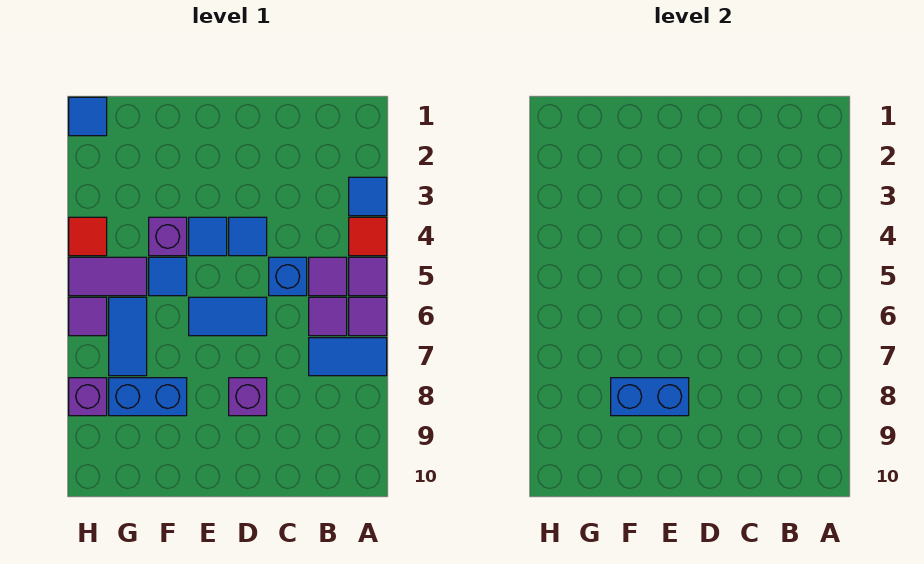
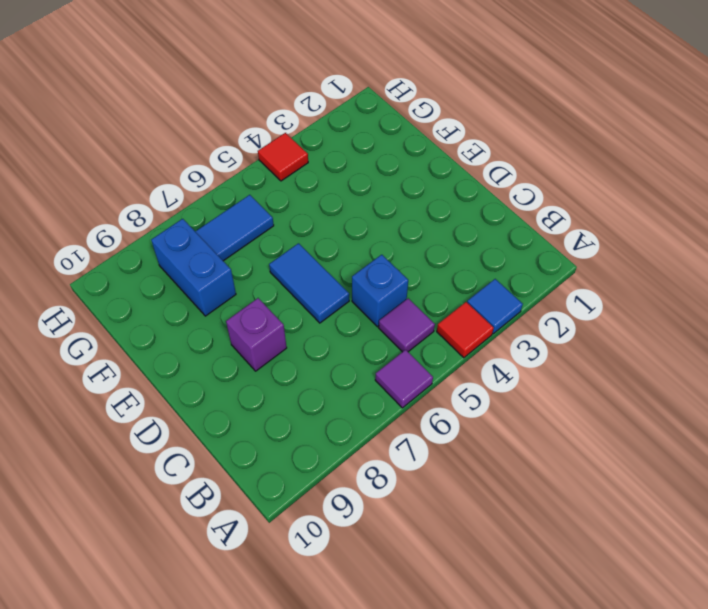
none -> purple tile A5 level 1
none -> blue tile A7:B7 level 1
none -> purple tile B6 level 1

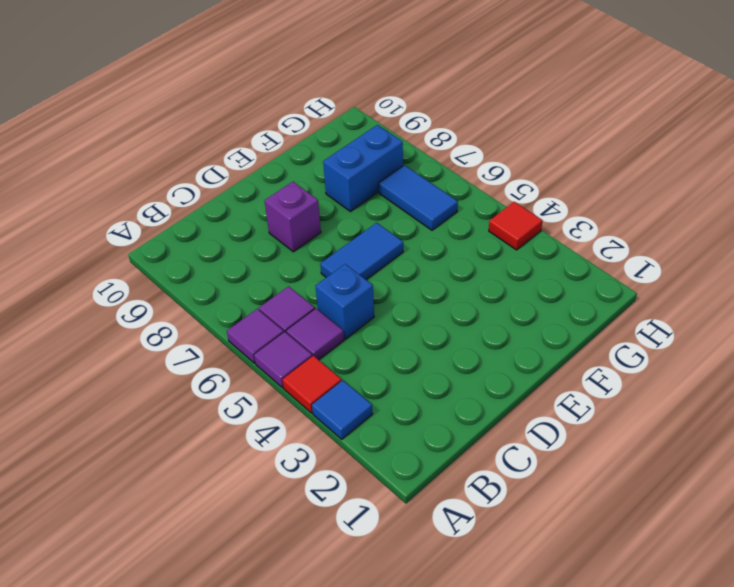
none -> blue tile A7:B7 level 1
none -> blue tile D4 level 1
none -> blue tile E4 level 1

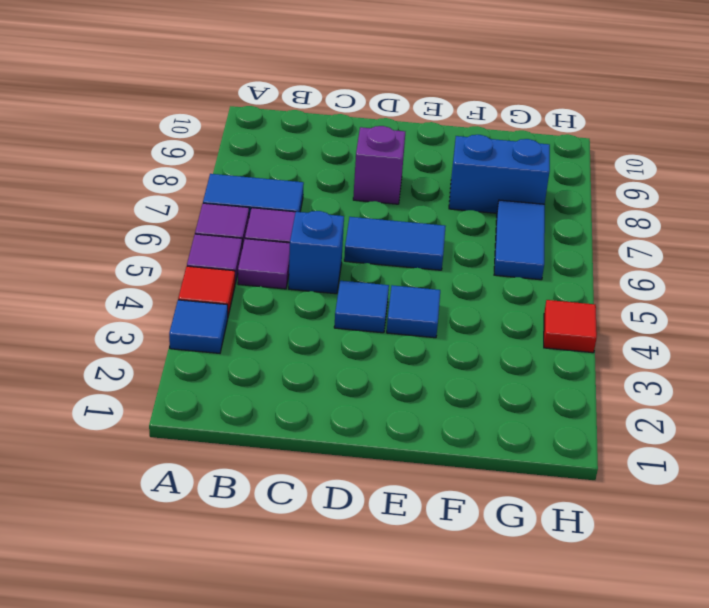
none -> purple brick F4 level 1
none -> blue tile F5 level 1
none -> purple tile G5:H5 level 1

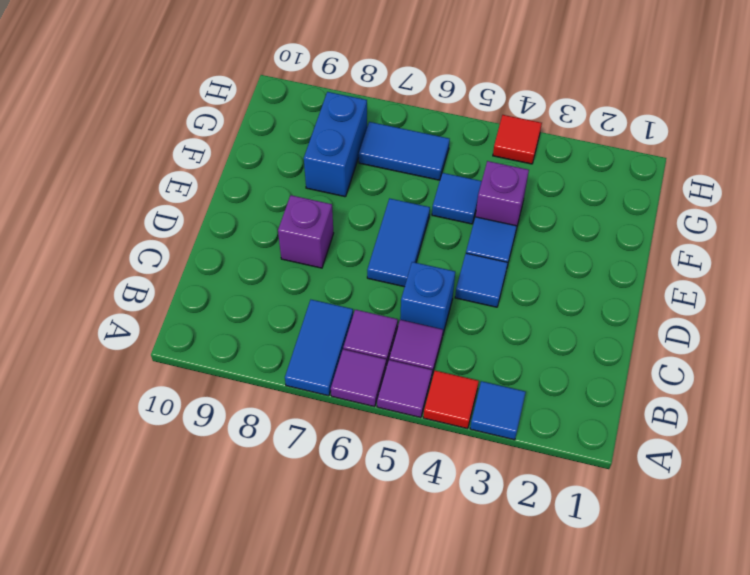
none -> purple tile G5:H5 level 1
none -> blue tile H1 level 1
none -> purple tile H6 level 1

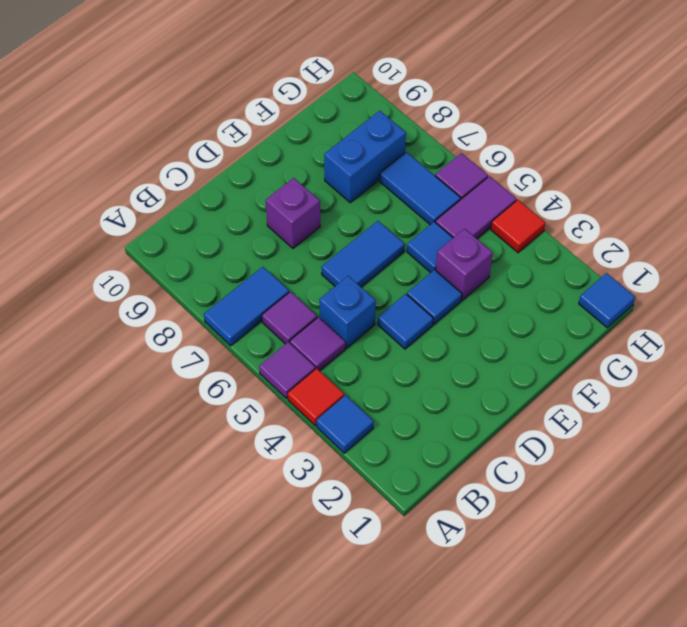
none -> purple tile A6 level 1
none -> purple brick H8 level 1
none -> blue brick E8:F8 level 2

